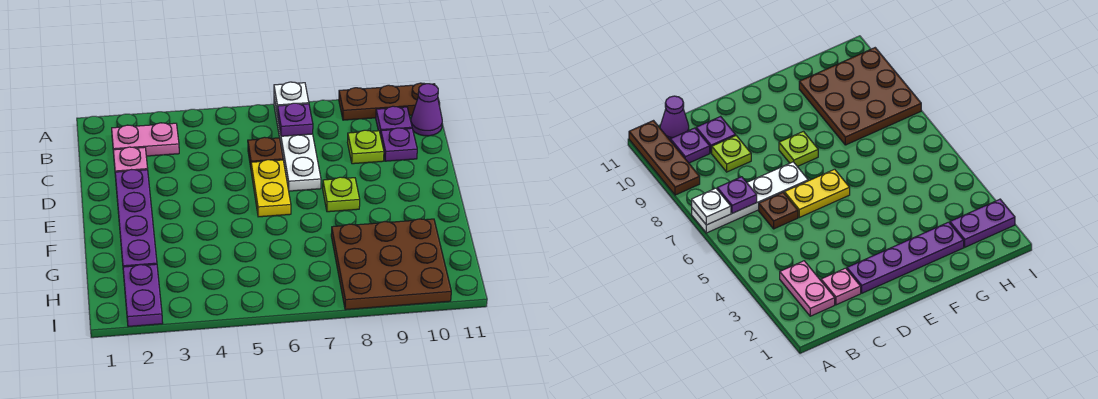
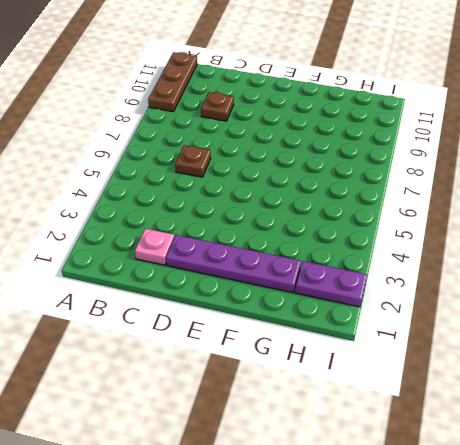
brown plate C9 level 1 -> lime plate C9 level 1
none -> white plate A7:D7 level 1
none -> pink plate B2:B3 level 1
none -> purple plate B10 level 1

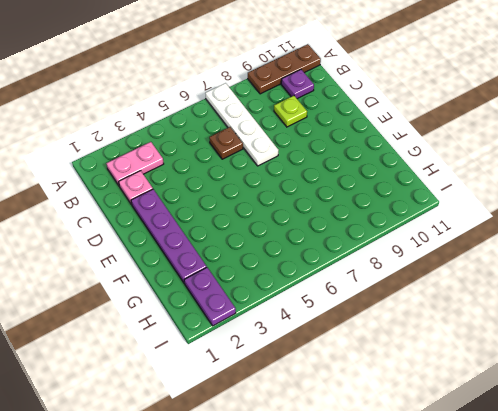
none -> purple cone B11 level 1
none -> purple plate C10 level 1
none -> yellow plate D6:E6 level 1

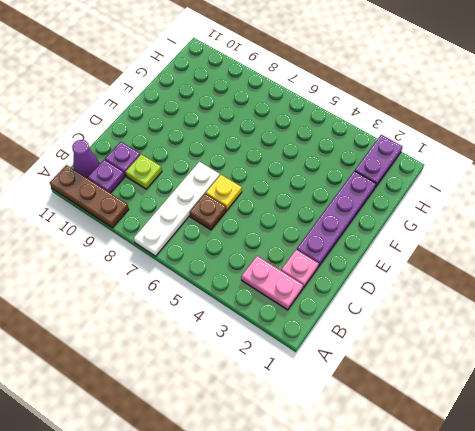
yellow plate D6 level 1 -> yellow plate D6:E6 level 1
none -> lime plate E8 level 1
none -> brown plate G8:I10 level 1
none -> white plate A7 level 2

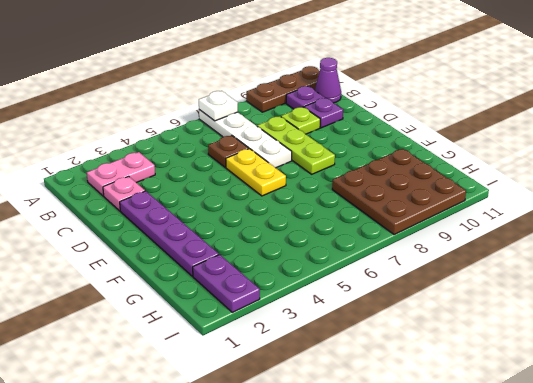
lime plate C8:E8 level 1 -> lime plate E8 level 1
none -> purple plate B7 level 2

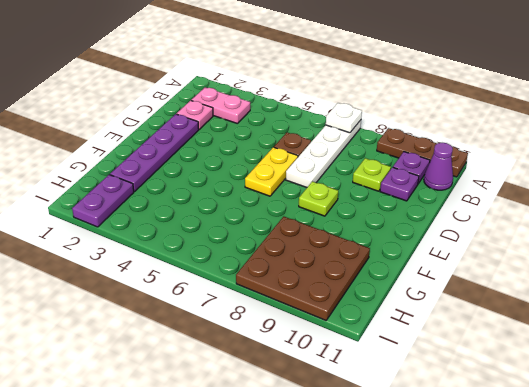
none -> purple plate B7 level 2

